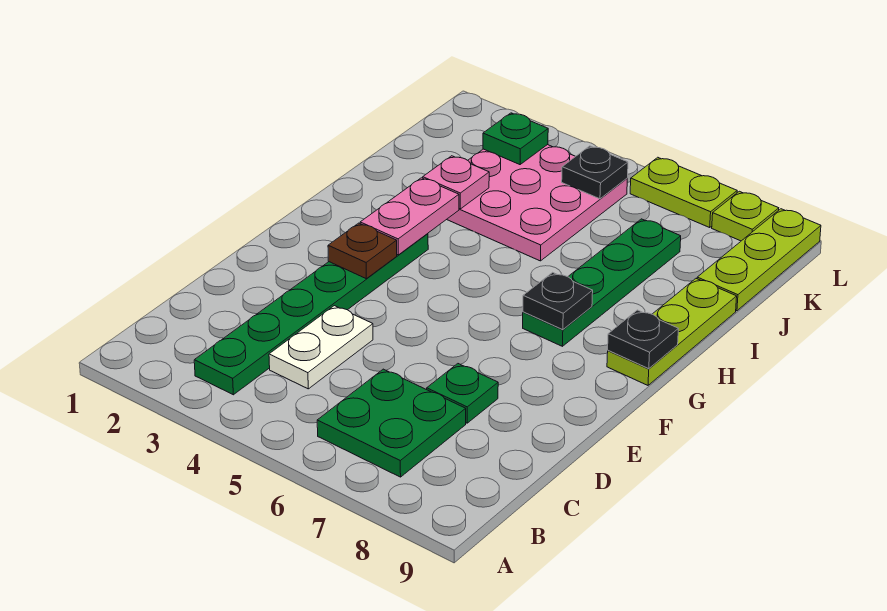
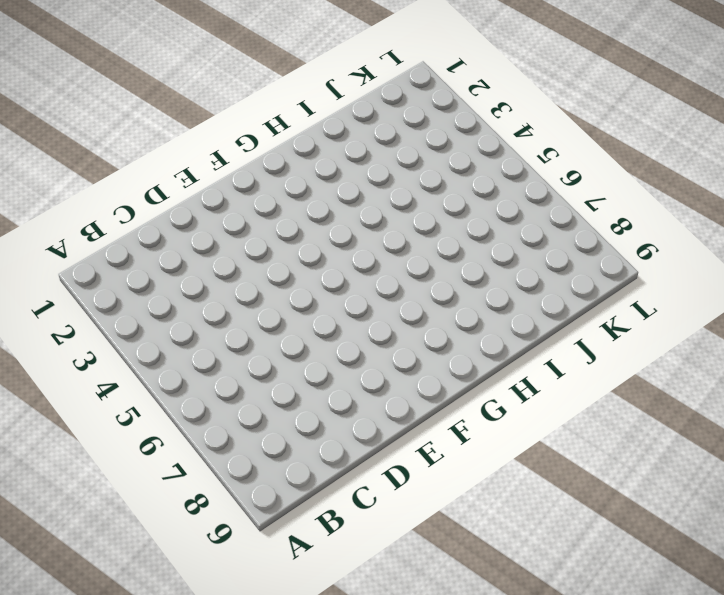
none -> green plate B3:G3 level 1
none -> green plate B6:C7 level 1
none -> white plate C4:D4 level 1

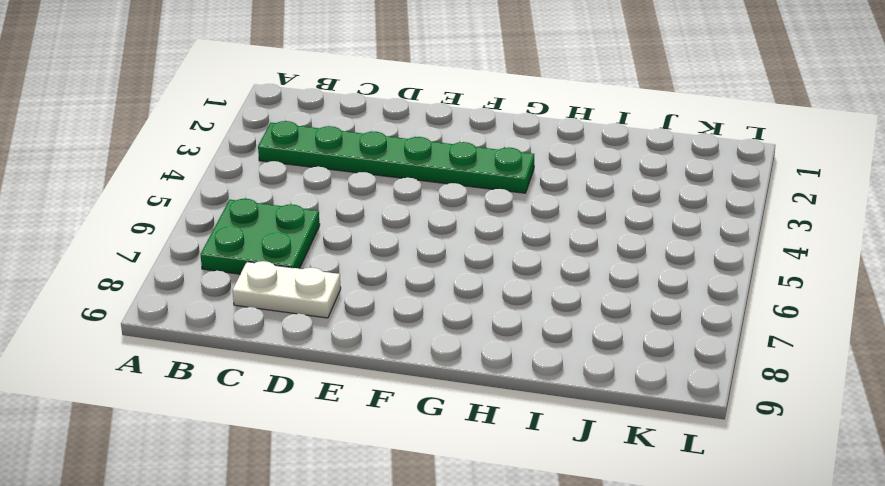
white plate C8:D8 level 1 -> white plate C4:D4 level 1
none -> green plate D7 level 1
none -> green plate G7:J7 level 1
none -> lime plate G9:I9 level 1

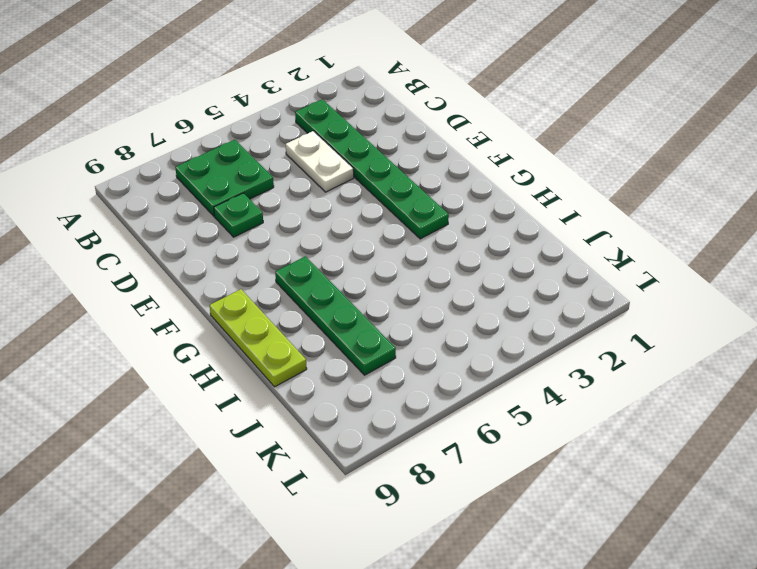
none -> pink plate I3:K5 level 1
none -> lime plate J9:L9 level 1
none -> lime plate L6:L7 level 1

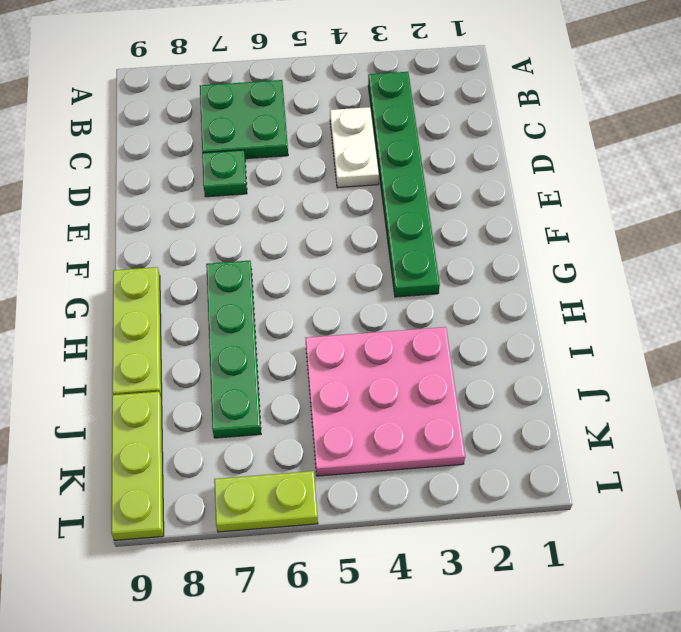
none -> lime plate L8 level 1
none -> brown plate F3 level 2
none -> pink plate G3:H3 level 2

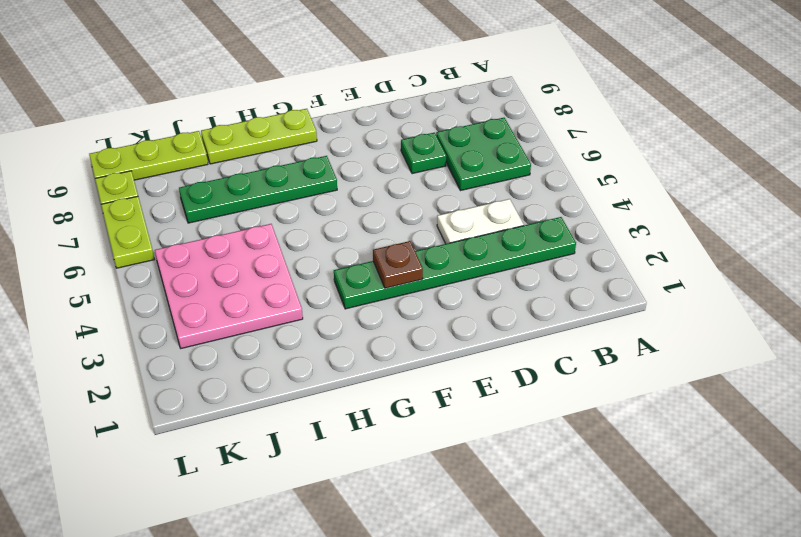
none -> pink plate G3:H3 level 2
none -> black plate G7 level 2
none -> black plate G9 level 2

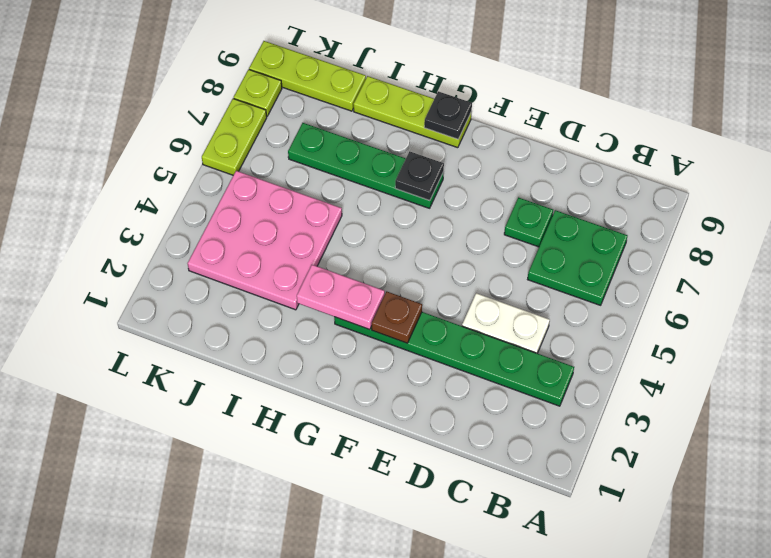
none -> pink plate I3 level 2
none -> green plate K3 level 2
none -> black plate K5 level 2

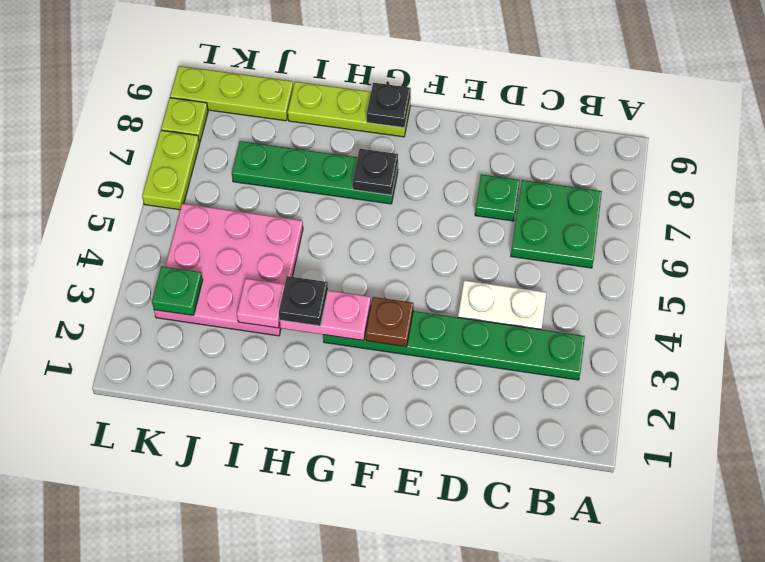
black plate H3 level 3 -> black plate K5 level 2

